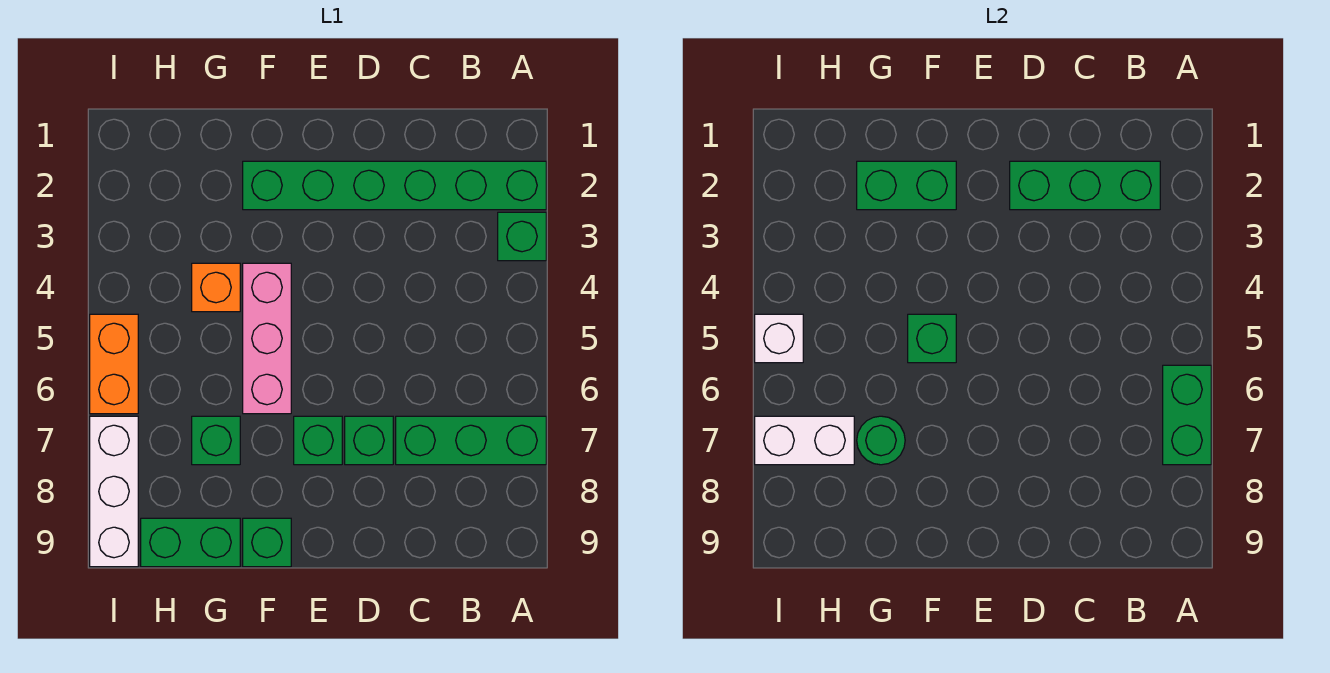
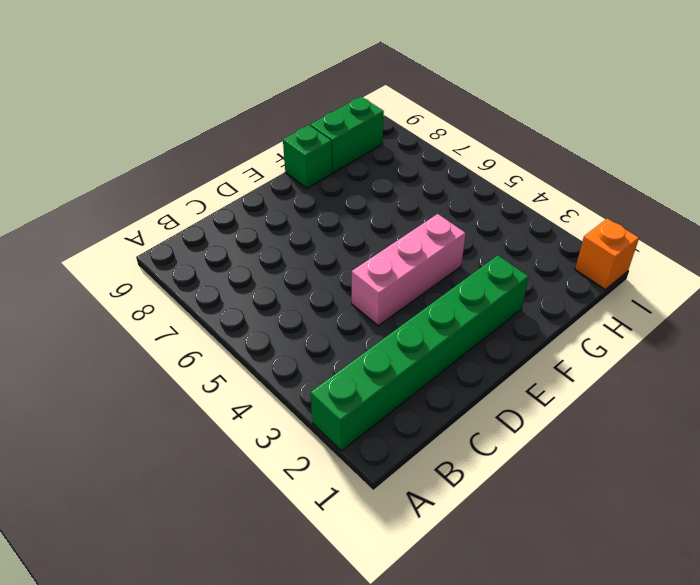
pink brick D4:F4 level 1 -> pink brick F4:F6 level 1
orange brick I1 level 1 -> orange brick G4 level 1
none -> green brick A3 level 1
none -> green brick A7:C7 level 1
none -> green brick D7 level 1

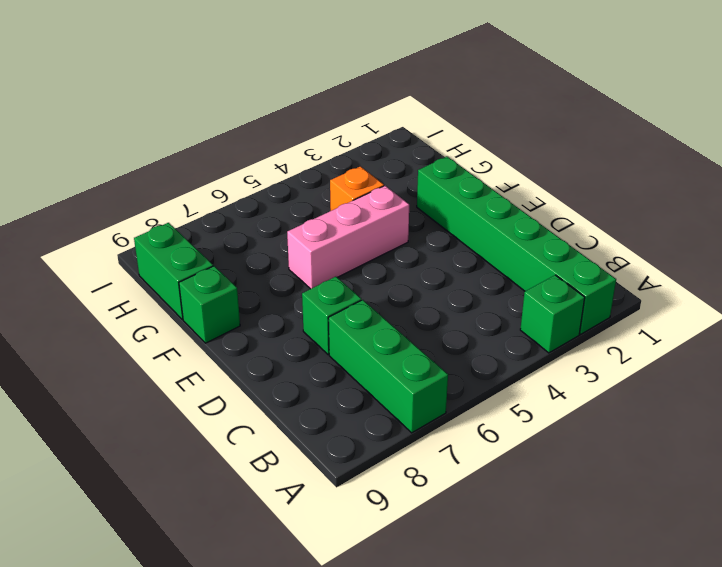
none -> green brick E7 level 1
none -> green brick G7 level 1
none -> orange brick I5:I6 level 1

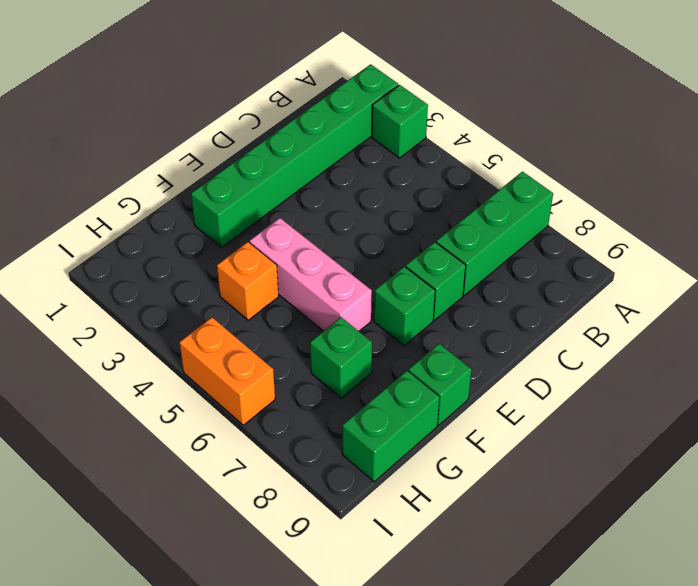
none -> white brick I7:I9 level 1
none -> green brick A6:A7 level 2
none -> green brick B2:D2 level 2

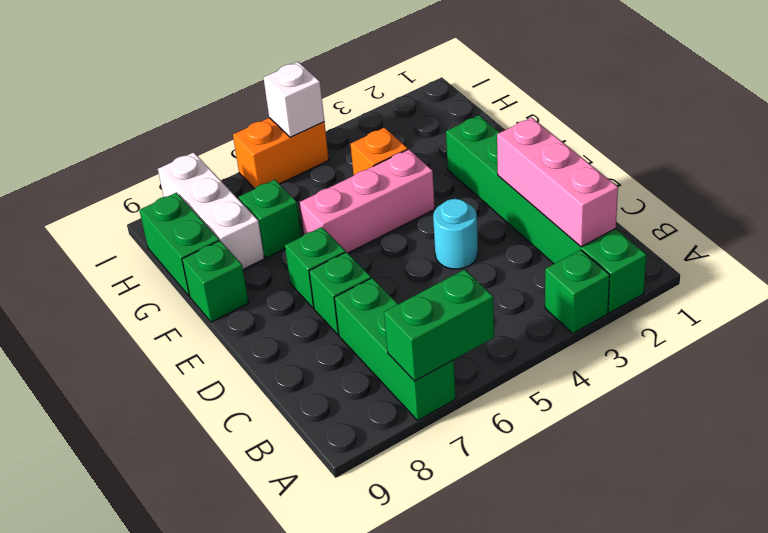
pink brick B2:D2 level 2 -> green brick B2:D2 level 2
cyan round brick D4 level 1 -> none
white brick G8:I8 level 1 -> white brick I7:I9 level 1
none -> green brick F2:G2 level 2
none -> green brick F5 level 2
none -> green round brick G7 level 2

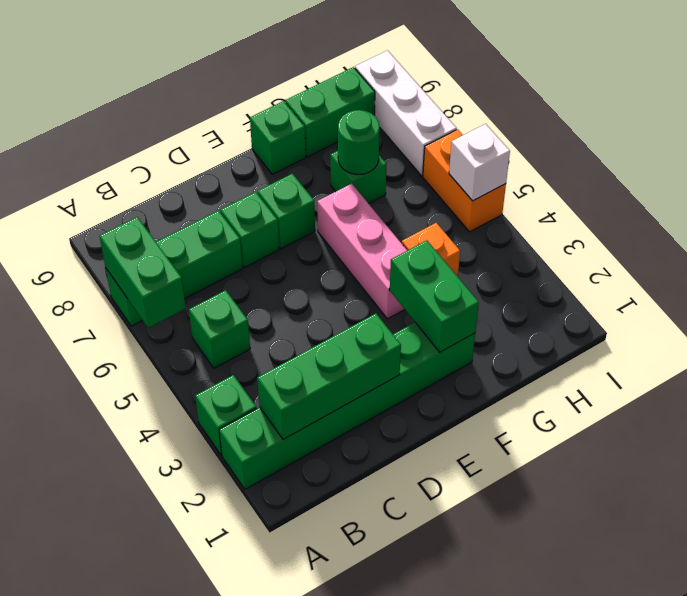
green brick B5 level 1 -> green brick F5 level 2
green brick F2:F3 level 2 -> green brick F2:G2 level 2
none -> white brick H7:I7 level 2

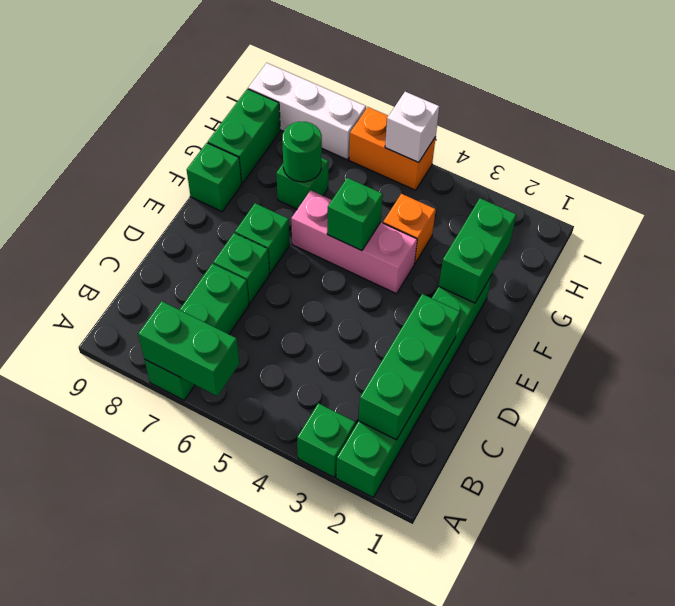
none -> white brick H7:I7 level 2

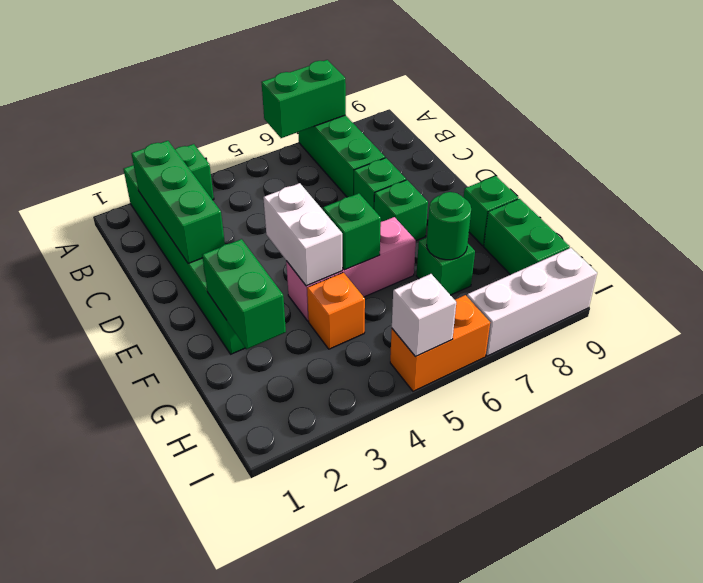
white brick E4:F4 level 2 -> white brick H7:I7 level 2

